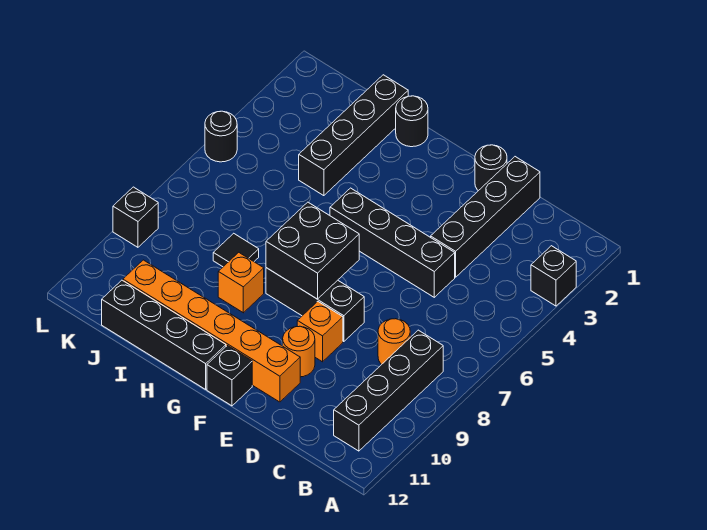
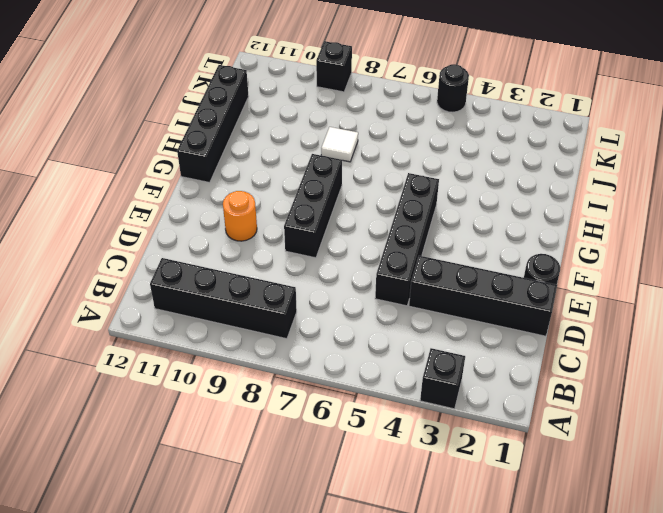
white tile I8 level 1 -> black tile I8 level 1
none -> orange round brick C8 level 1
none -> orange brick E9 level 1
none -> orange brick E11:J11 level 1

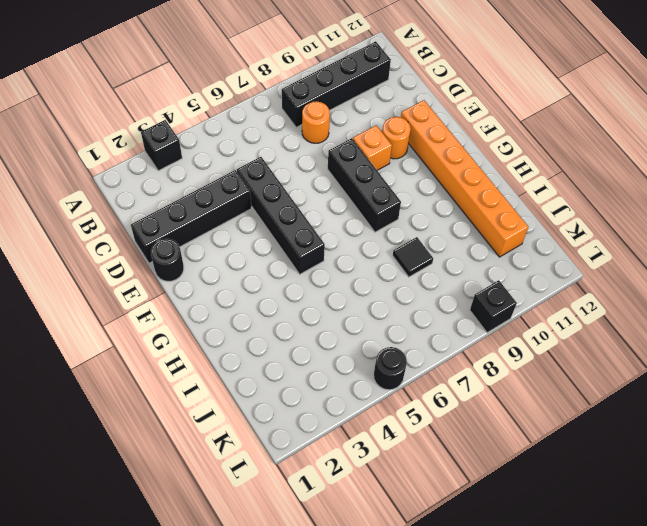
none -> black brick F12 level 1
none -> black brick G12:J12 level 1
none -> black round brick H1 level 1

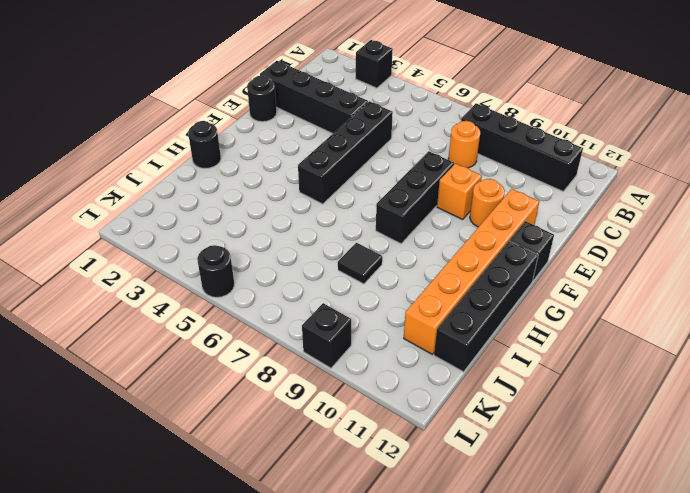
none -> orange brick H9 level 1
none -> black brick I1:I4 level 1
none -> black brick F7:G8 level 2

